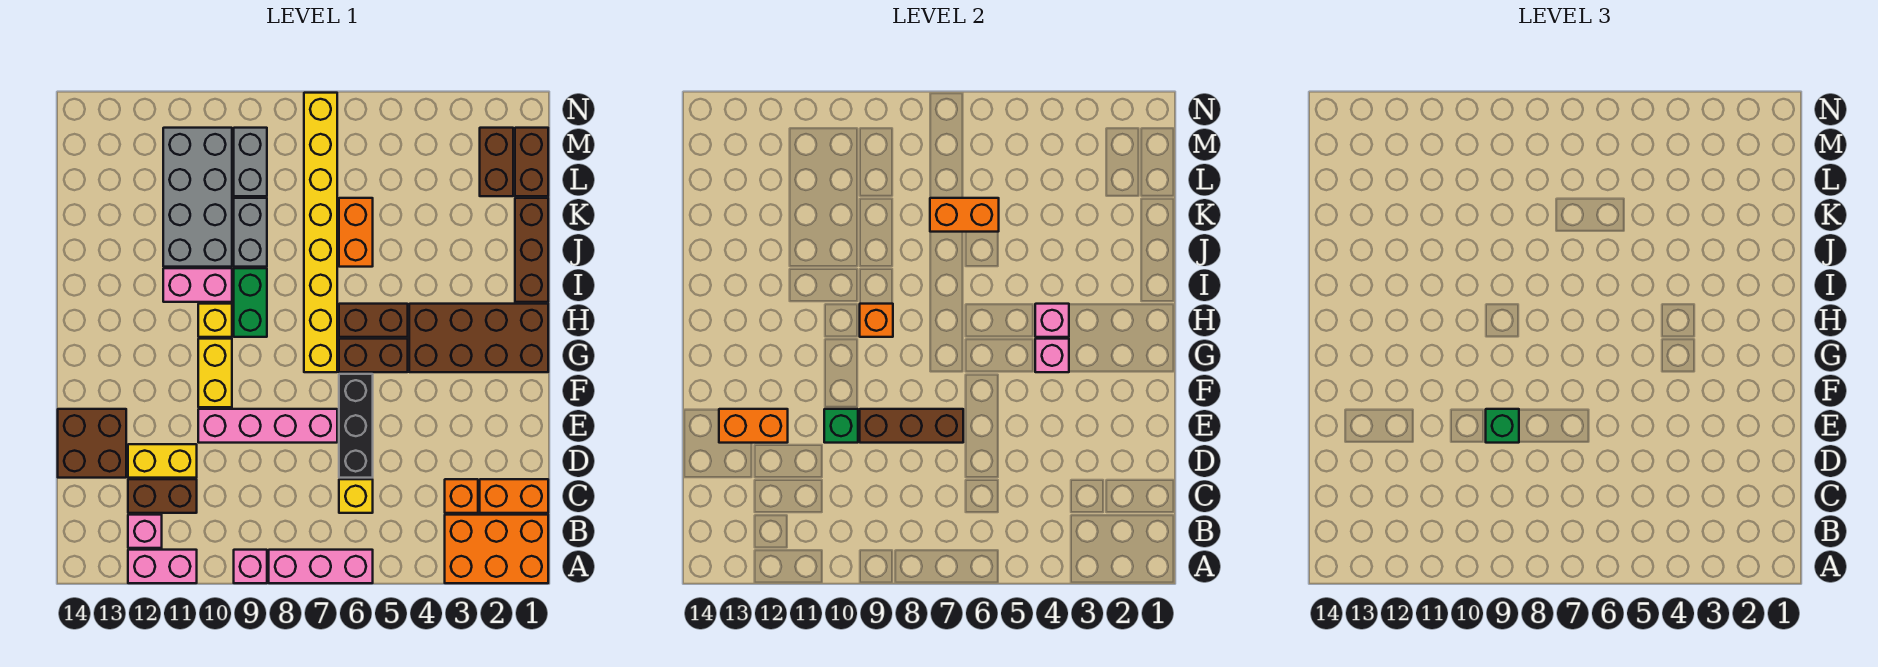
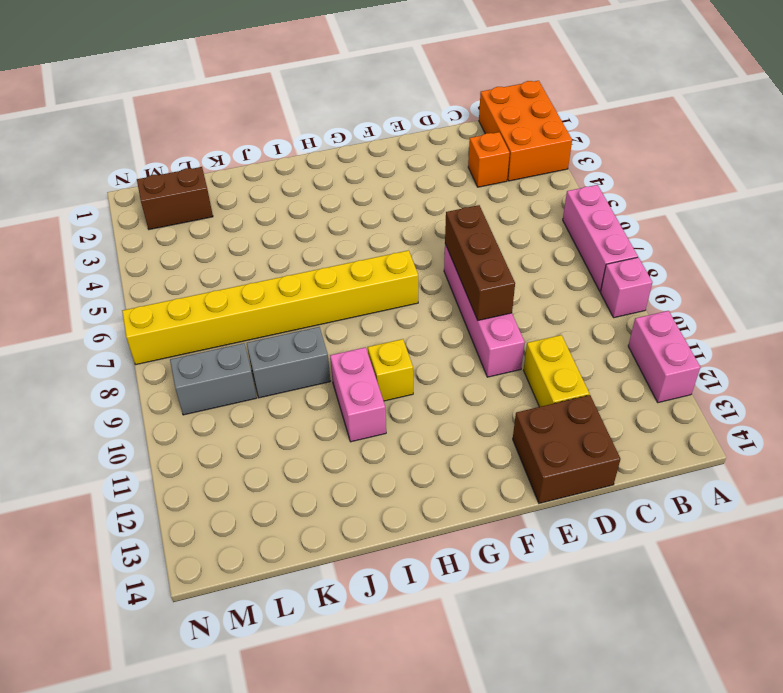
none -> pink brick B12 level 1
none -> orange brick C1:C2 level 1
none -> yellow brick C6 level 1
none -> brown brick C11:C12 level 1

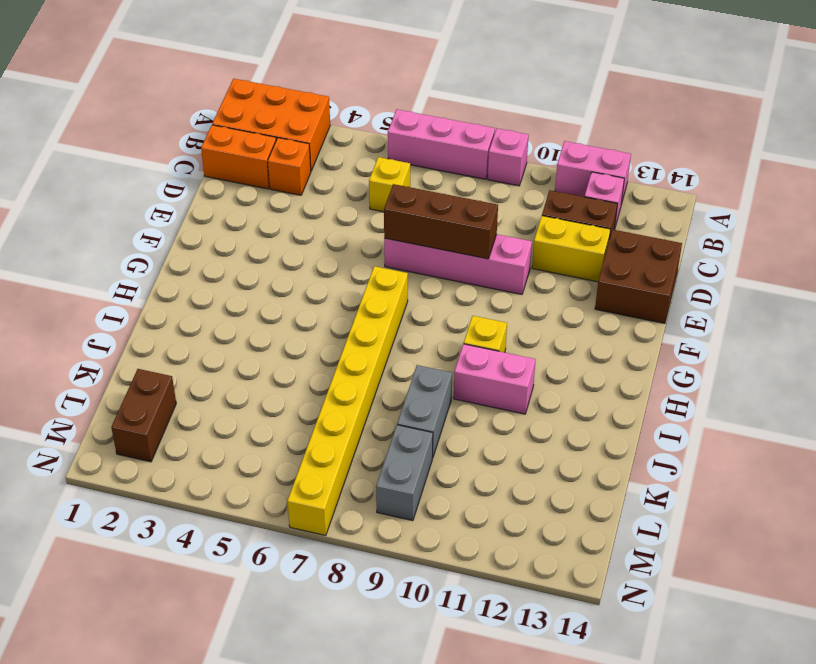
none -> black brick D6:F6 level 1
none -> yellow brick F10:G10 level 1
none -> brown brick G1:H4 level 1
none -> brown brick G5:G6 level 1

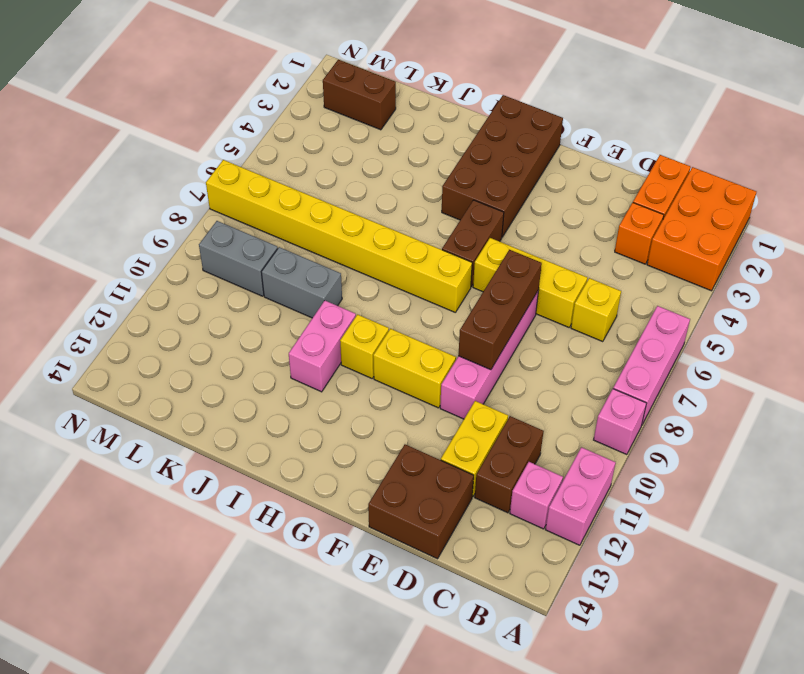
yellow brick D6:F6 level 1 -> black brick D6:F6 level 1
none -> brown brick H5:H6 level 1
none -> green brick H9:I9 level 1
none -> brown brick I1:K1 level 1
none -> orange brick J6:K6 level 1

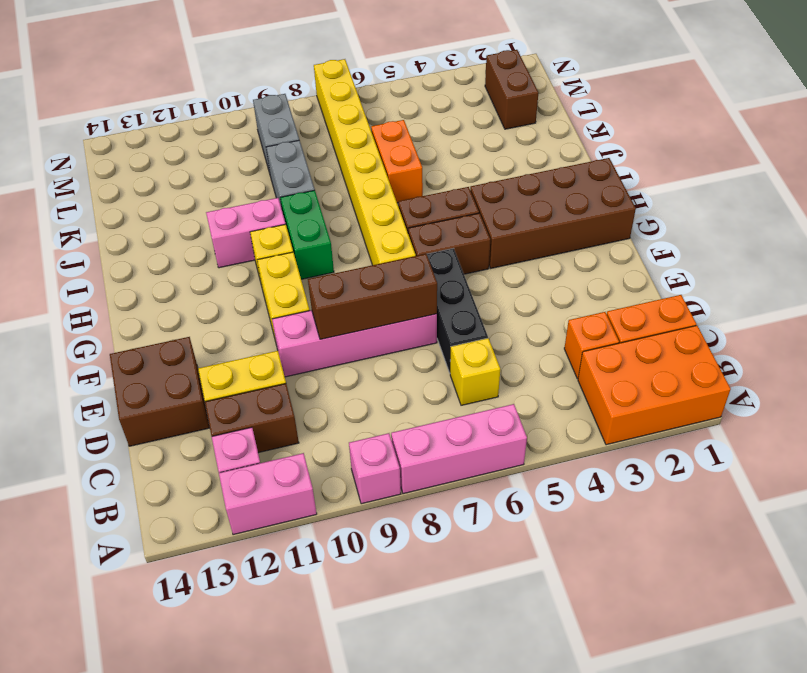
none -> brown brick I1:K1 level 1
none -> grey brick J10:M11 level 1
none -> brown brick L1:M1 level 1
none -> green brick E10 level 2

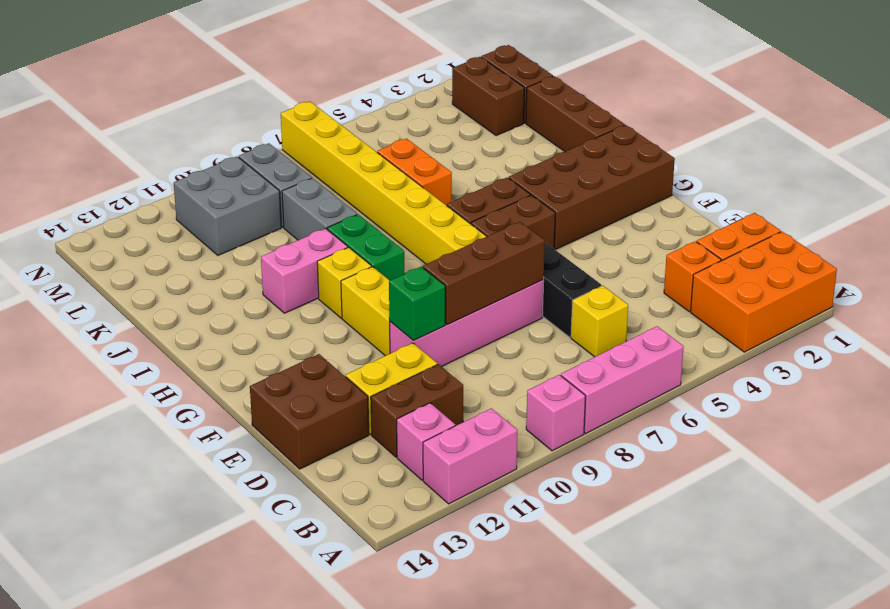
grey brick L10:M11 level 1 -> grey brick J10:M11 level 1
none -> orange brick E12:E13 level 2
none -> pink brick G4 level 2
none -> pink brick H4 level 2
none -> orange brick H9 level 2

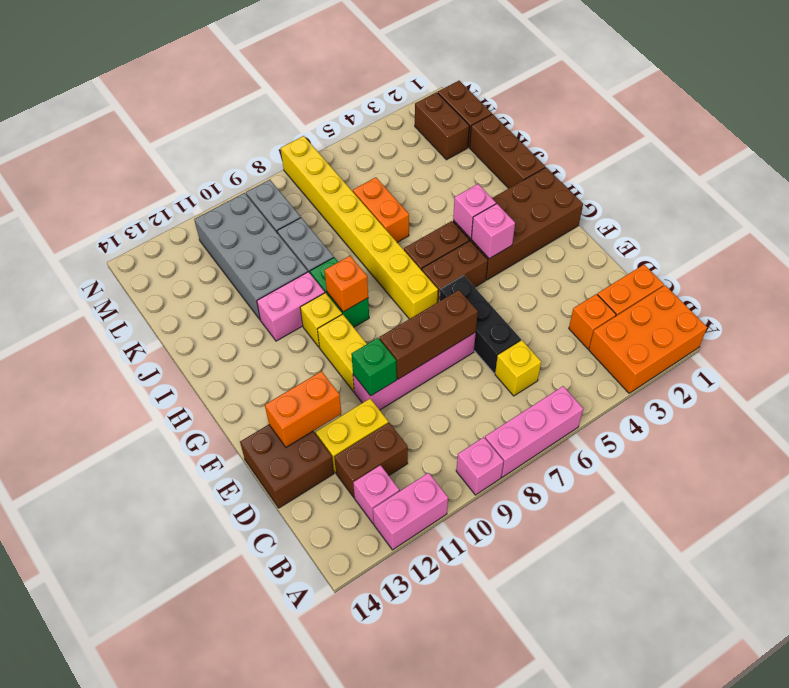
none -> orange brick K6:K7 level 2
none -> green brick E9 level 3

